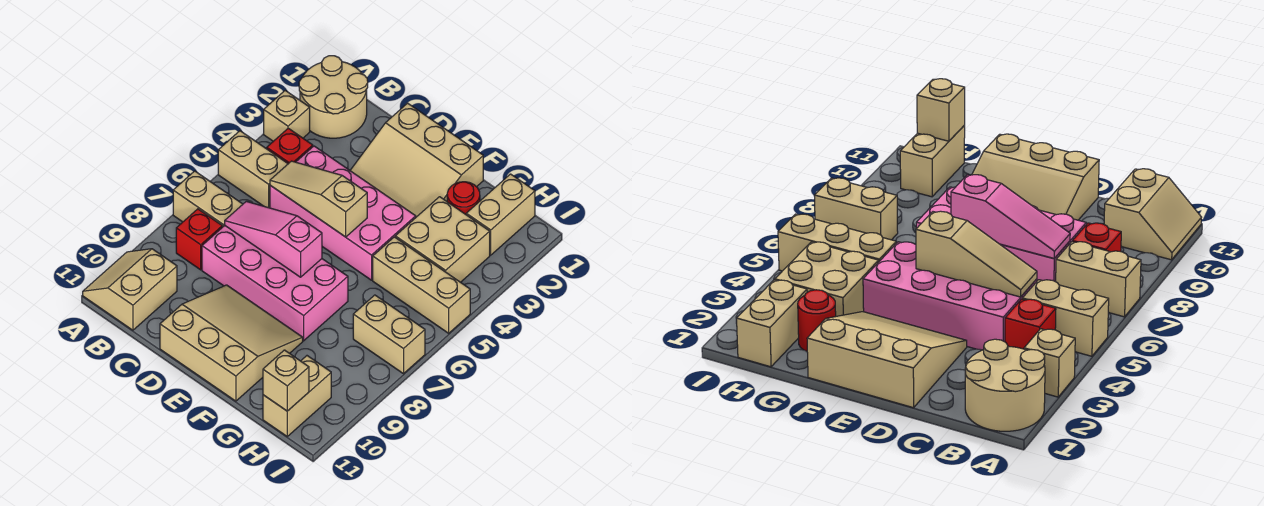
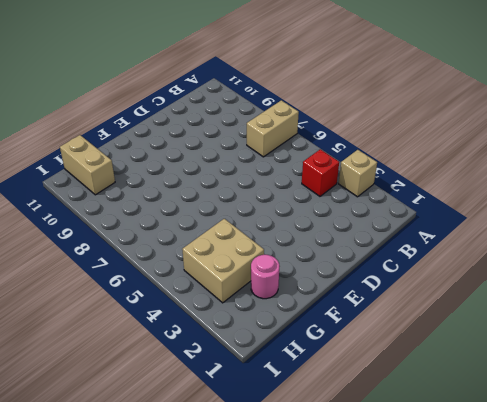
pink round brick G2 level 1 -> red round brick G2 level 1
none -> tan round brick A1:B2 level 1
none -> tan brick A5:B5 level 1
none -> tan slope A10:B11 level 1 top B

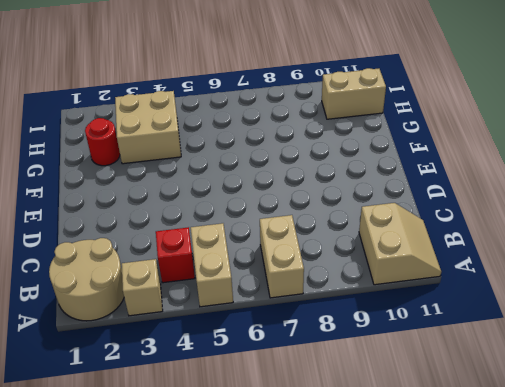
tan slope A10:B11 level 1 top 10 -> tan slope A10:B11 level 1 top B
none -> red brick B8 level 1
none -> pink brick C4:F5 level 1
none -> pink brick C7:F8 level 1

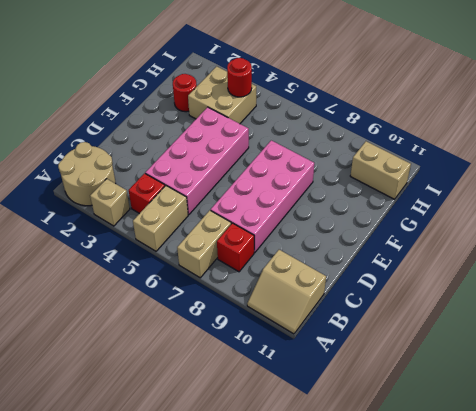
red round brick H4 level 2 -> none
none -> tan slope D1:F3 level 1 top 1
none -> tan slope D9:F11 level 1 top 11
none -> tan brick G5:I5 level 1

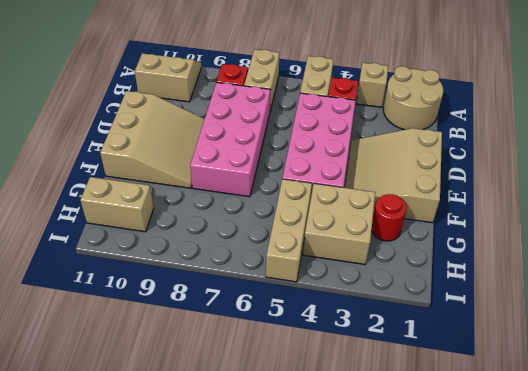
none -> tan brick H1:H2 level 1
none -> tan brick H7:I7 level 1
none -> tan slope C5:E5 level 2 top E

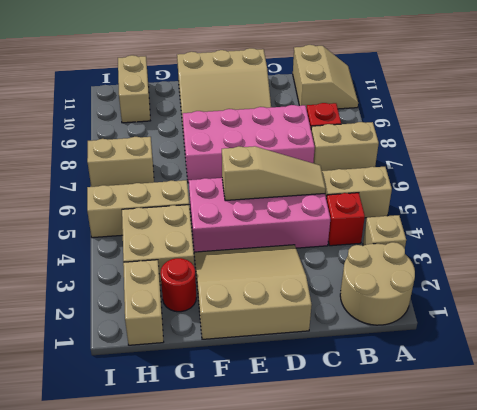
none -> pink slope C7:E7 level 2 top E
none -> tan brick H11 level 2

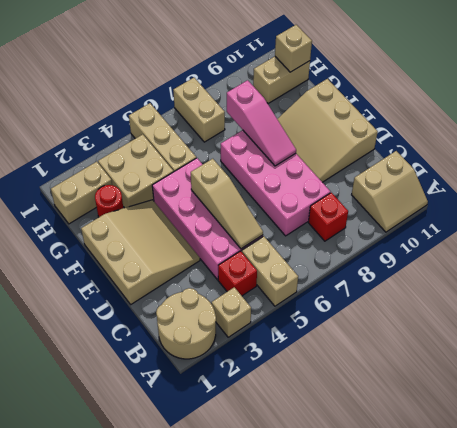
pink slope E8:G8 level 2 top G -> pink slope C7:E7 level 2 top E
none -> tan brick A7:B7 level 1

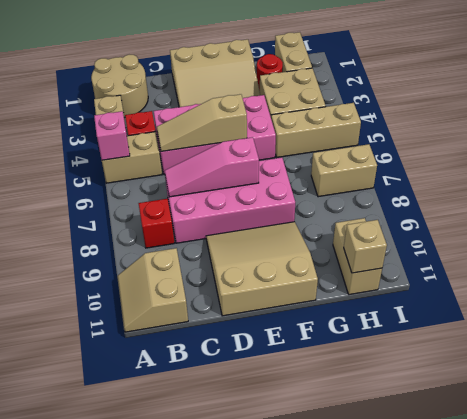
pink brick A5 level 2 -> none
none -> tan brick A7:B7 level 1

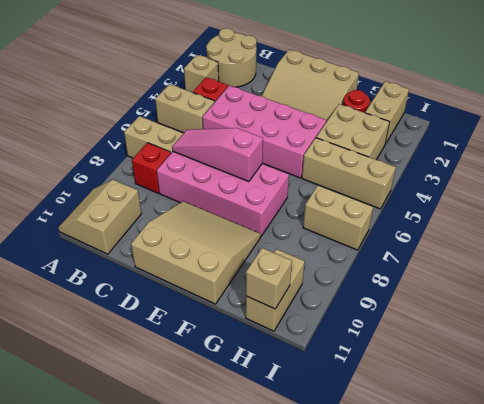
none -> tan slope C5:E5 level 2 top E

